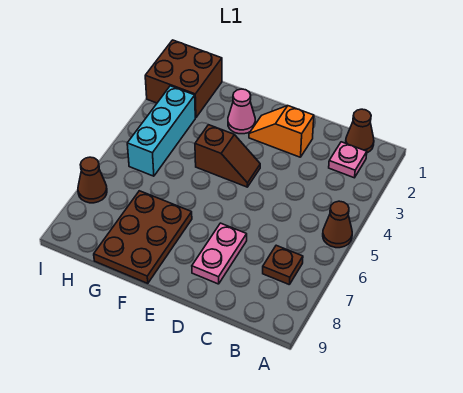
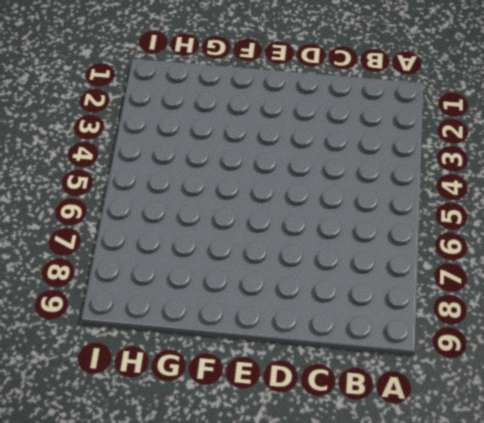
none -> brown cone A5 level 1
none -> brown cone B1 level 1
none -> pink plate B2 level 1

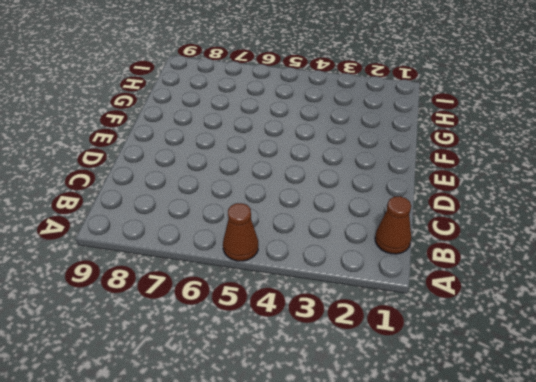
none -> pink plate B2 level 1
none -> brown plate B7 level 1
none -> orange slope D2:E2 level 1 top D

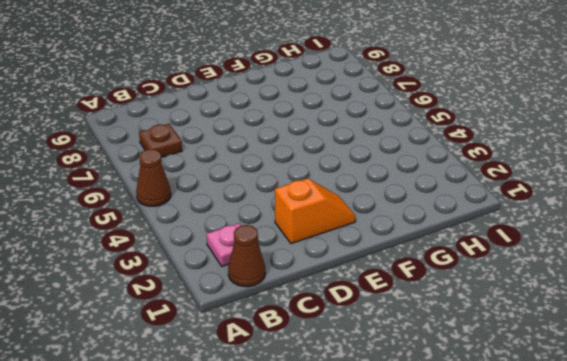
none -> pink plate D7:D8 level 1
none -> brown slope E4:F4 level 1 top F
none -> pink cone F2 level 1

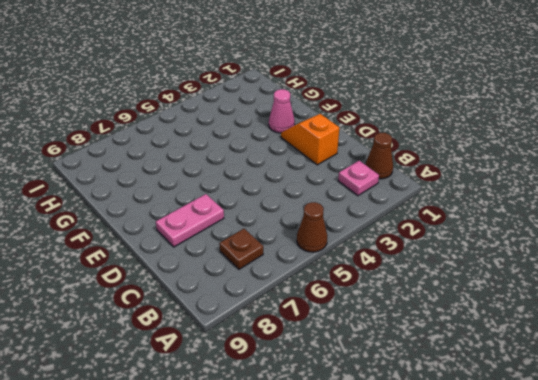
none -> brown slope E4:F4 level 1 top F
none -> brown plate F7:G9 level 1
none -> brown brick H1:I2 level 1

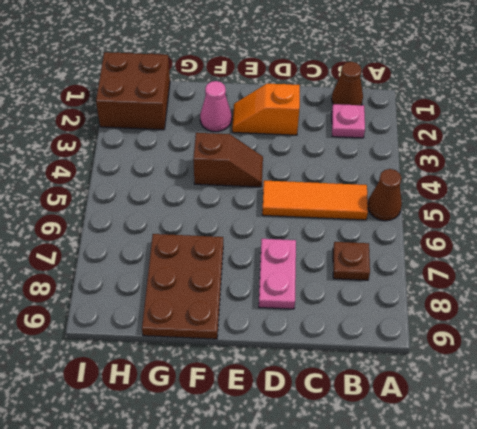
orange tile B5:D5 level 1 -> none
none -> cyan brick H3:H5 level 1
none -> brown cone I7 level 1

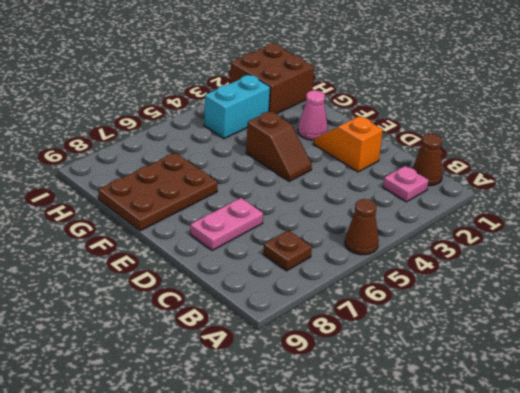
cyan brick H3:H4 level 1 -> cyan brick H3:H5 level 1
none -> brown cone I7 level 1

